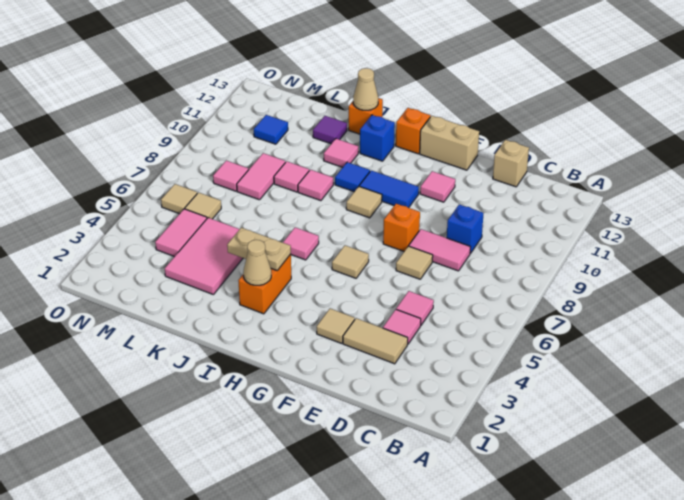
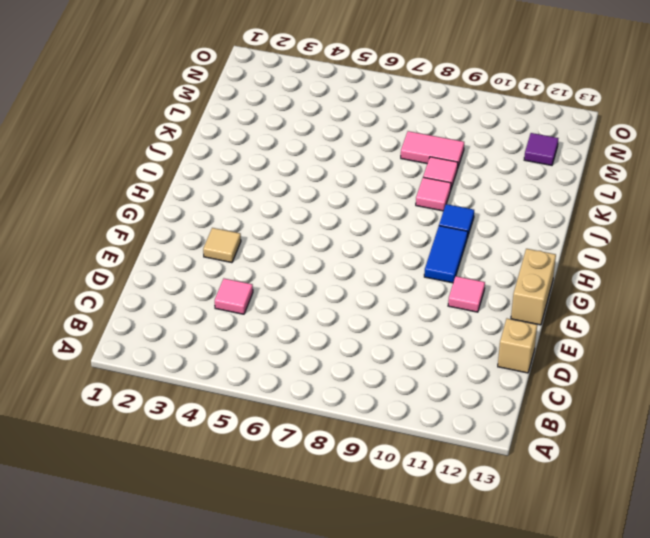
purple tile M12 level 1 -> purple tile K12 level 1
none -> tan tile D3:E3 level 1
none -> pink tile D5 level 1
none -> pink tile D8:E8 level 1
none -> blue brick D9 level 1

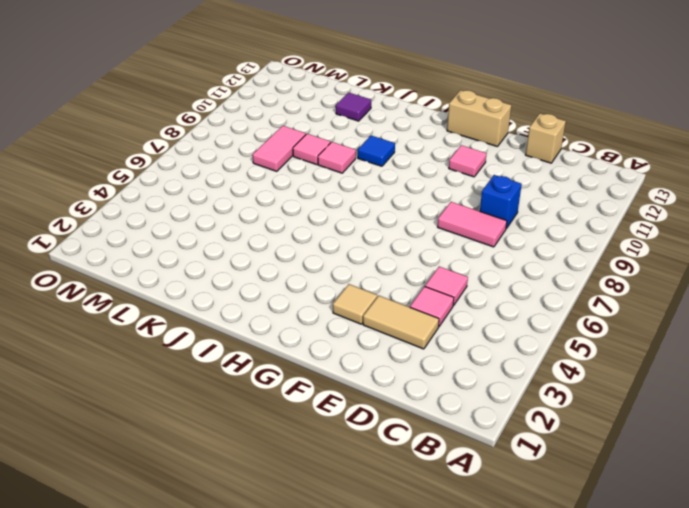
none -> tan tile E7 level 1
none -> orange brick F8 level 1
none -> tan tile G6 level 1
none -> blue tile G10:H10 level 1

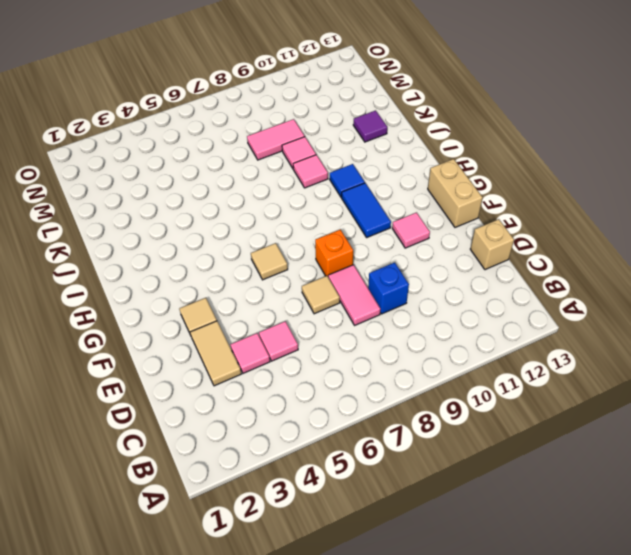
none -> tan tile H9 level 1
none -> orange brick H13 level 1
none -> orange brick I3:I4 level 1
none -> pink tile I6 level 1

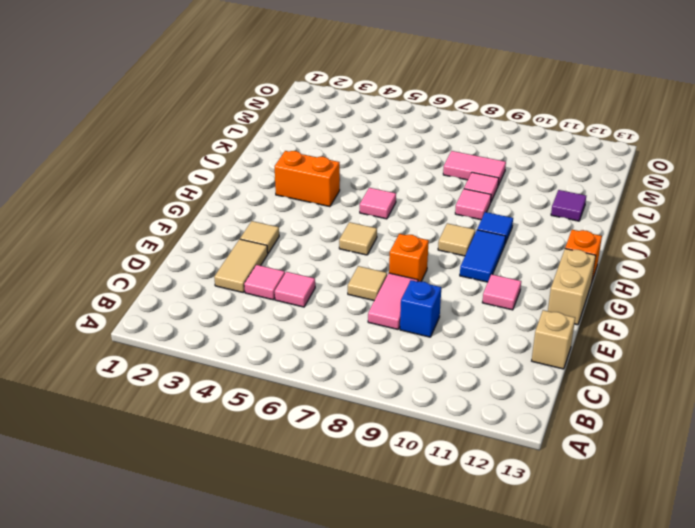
none -> blue brick I12 level 1
none -> pink tile J11 level 1
none -> orange brick J13 level 1
none -> pink tile K3:L5 level 1

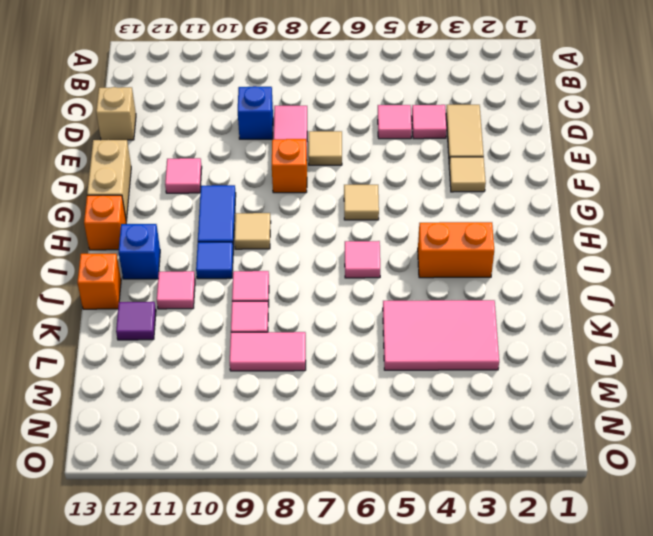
none -> pink tile M4:M5 level 1
none -> tan tile M6 level 1
none -> pink tile M8 level 1
none -> blue tile M11 level 1

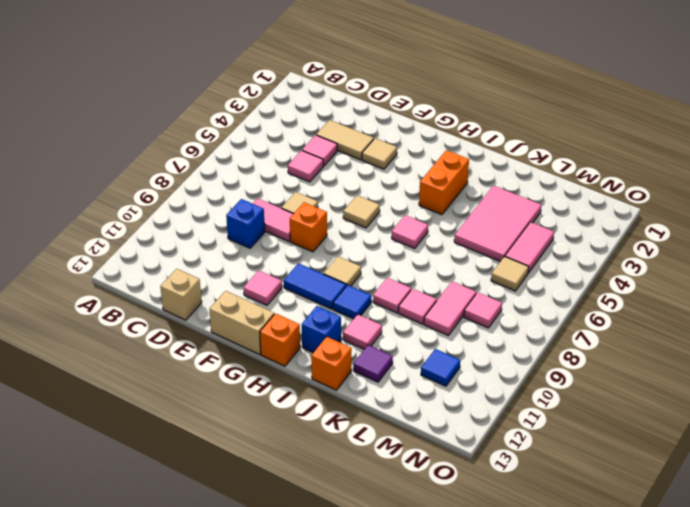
none -> tan tile N6 level 1
none -> tan cone I3 level 2
none -> tan plate I4:J4 level 2
none -> tan cone J13 level 2

